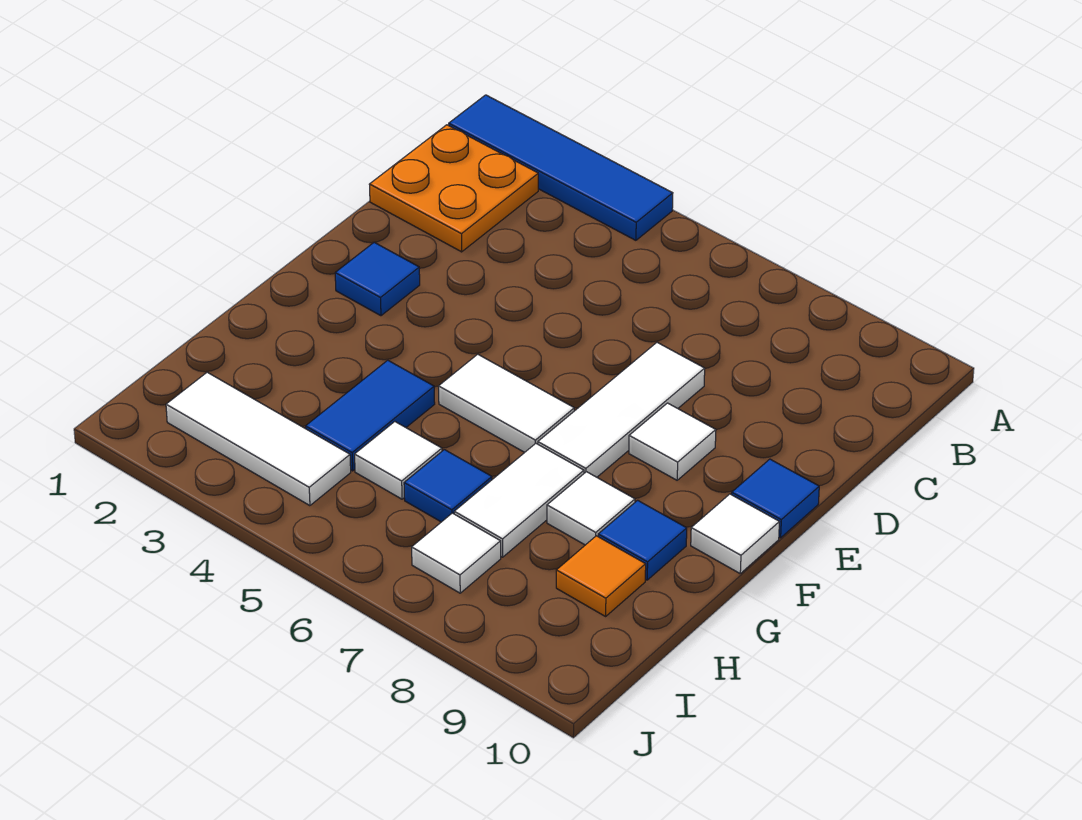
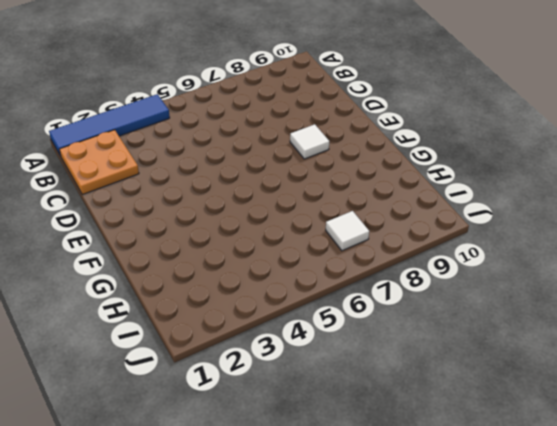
none -> white tile D7:F7 level 1
none -> blue tile E2 level 1
none -> blue tile E10 level 1

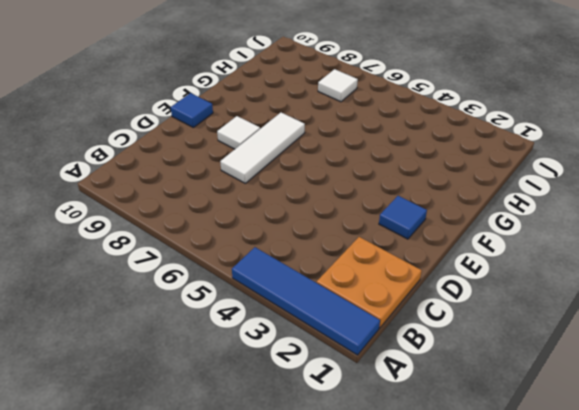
none -> white tile F5:F6 level 1
none -> white tile F10 level 1
none -> blue tile G4:H4 level 1

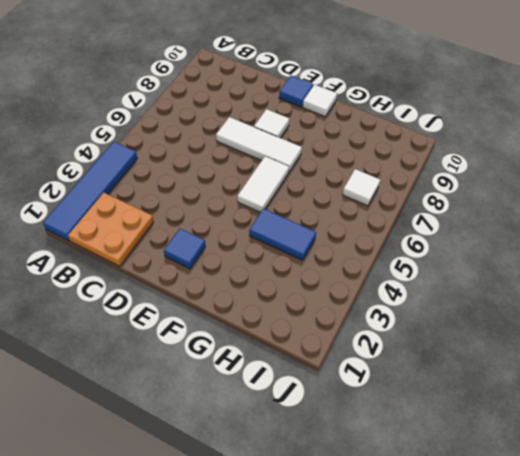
none -> white tile G7:H7 level 1
none -> white tile G8 level 1
none -> blue tile G9 level 1

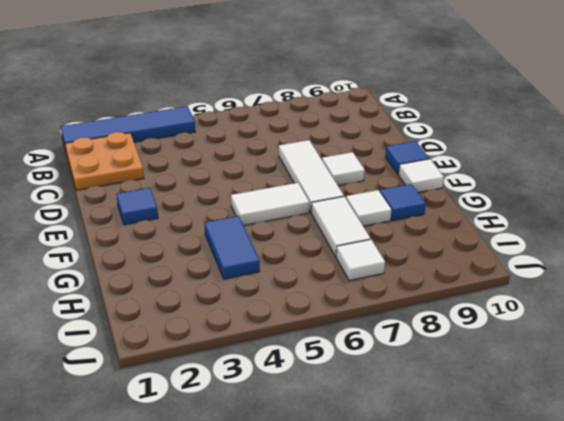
none -> white tile H5 level 1
none -> blue tile H6 level 1
none -> orange tile H9 level 1

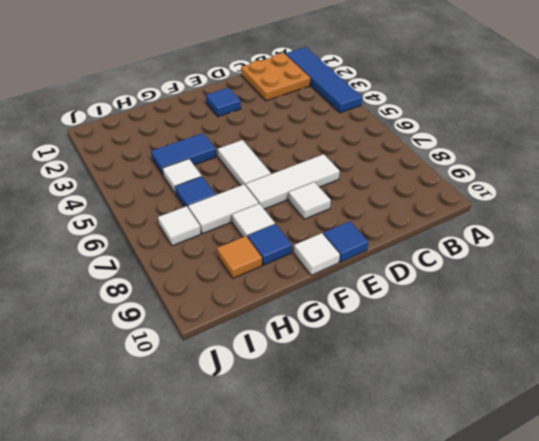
none -> white tile I2:I4 level 1

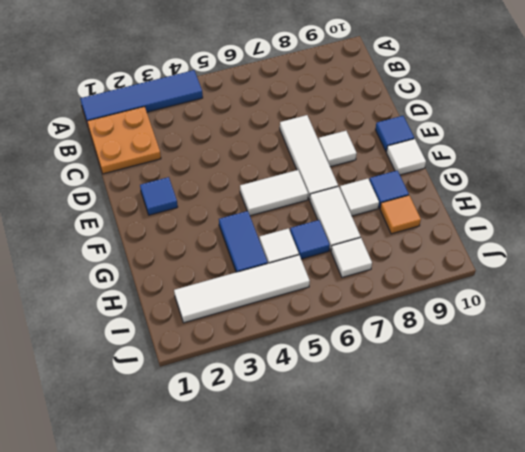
white tile I2:I5 level 1 -> white tile I2:I4 level 1

